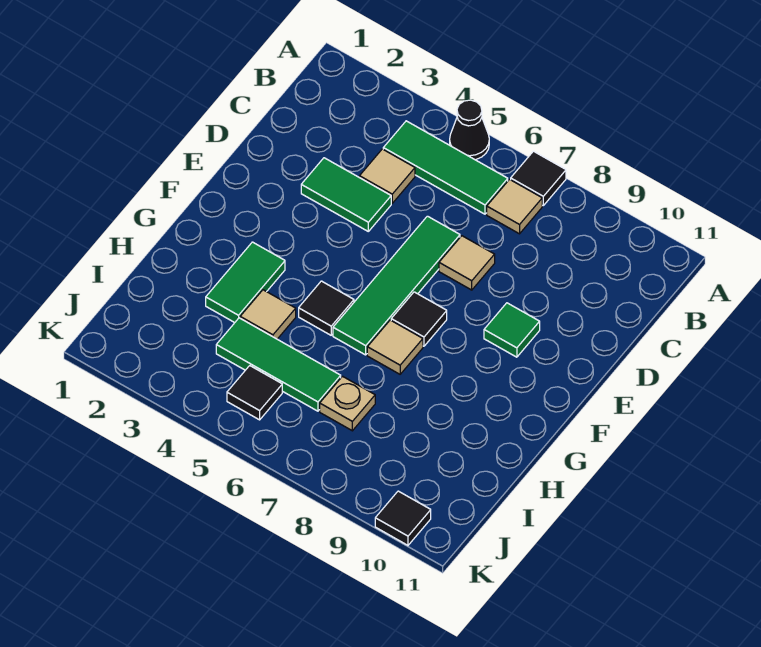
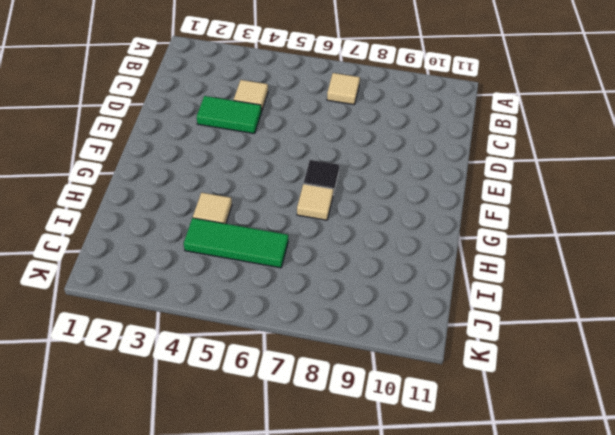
none -> black cone A5 level 1
none -> black tile A7 level 1
none -> green tile B4:B6 level 1

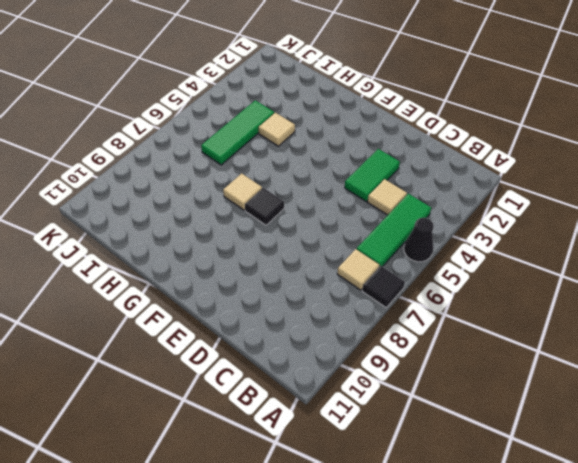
none -> green tile D6:G6 level 1
none -> tan tile D7 level 1
none -> green tile E9 level 1

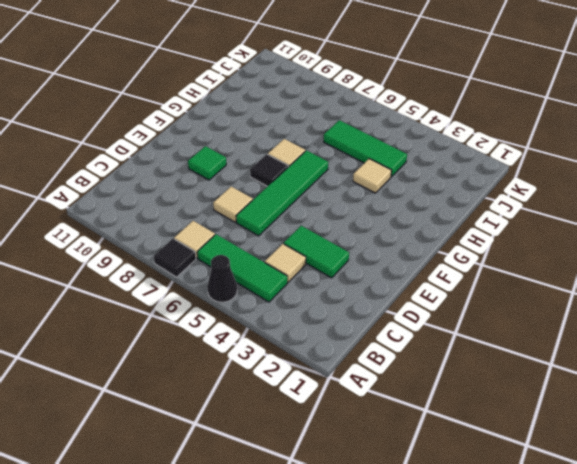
none -> green tile G3:H3 level 1
none -> black tile G5 level 1
none -> tan plate I7 level 1

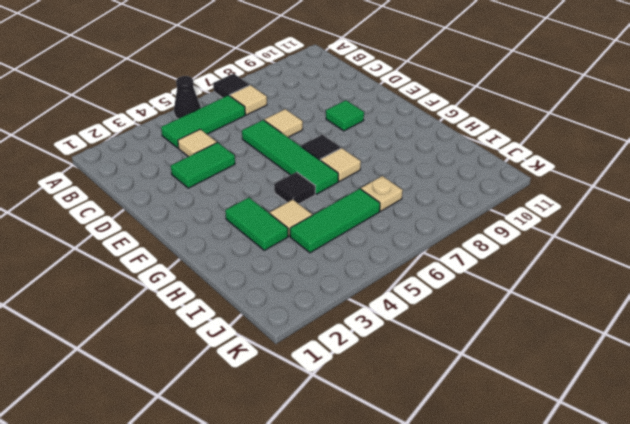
none -> black tile J5 level 1
none -> black tile K10 level 1

